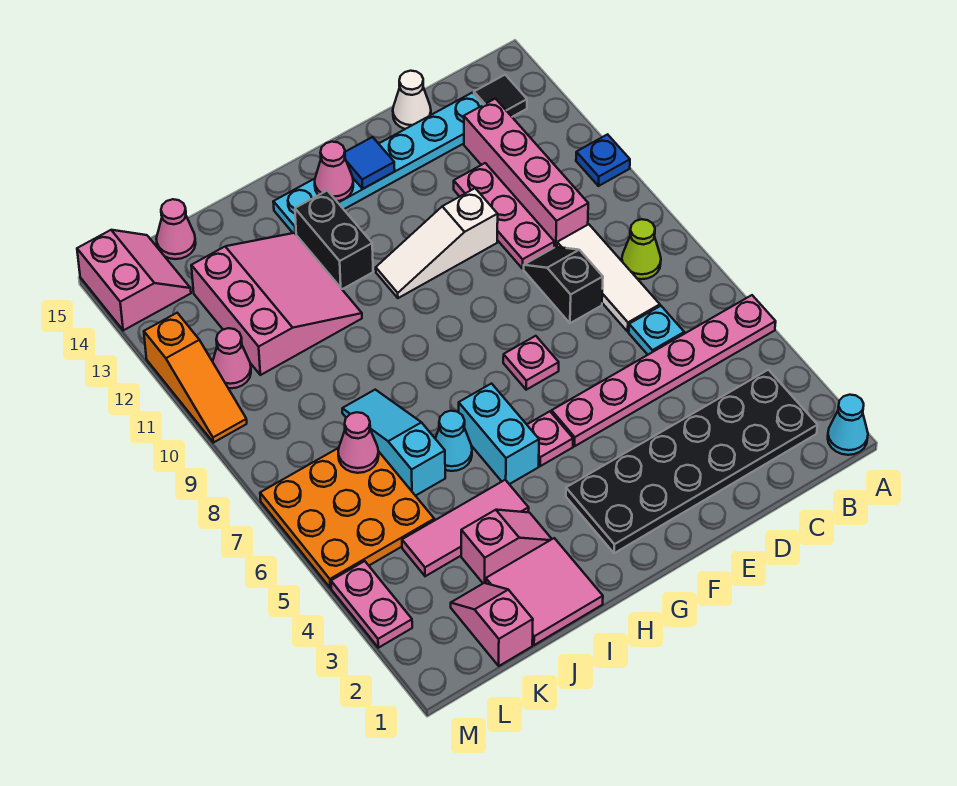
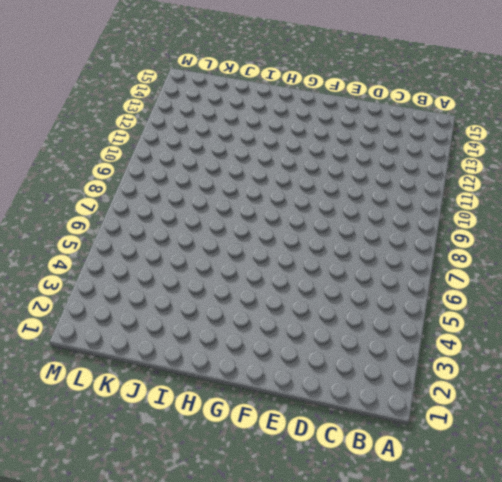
none -> cyan cone A1 level 1
none -> pink plate A5:F5 level 1
none -> blue plate A11 level 1
none -> black plate B2:G3 level 1

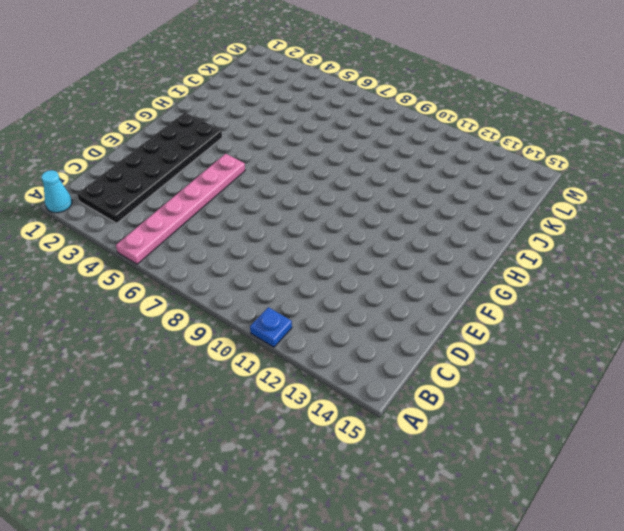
none -> lime cone B8 level 1
none -> black tile B14 level 1
none -> cyan plate C6 level 1
none -> white tile C7:C9 level 1

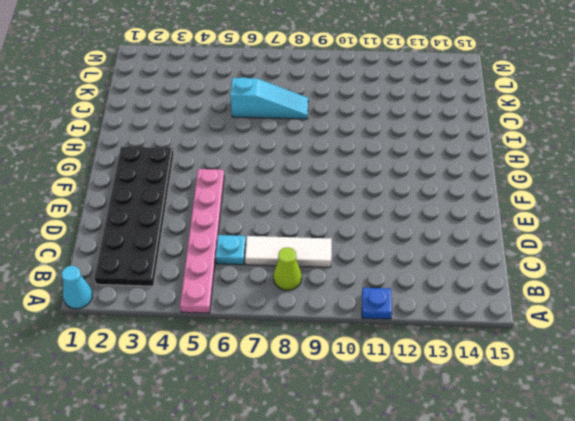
none -> black tile B14 level 1
none -> pink brick C10:C13 level 1
none -> cyan plate C14:H14 level 1
none -> black slope D8:D9 level 1 top 8

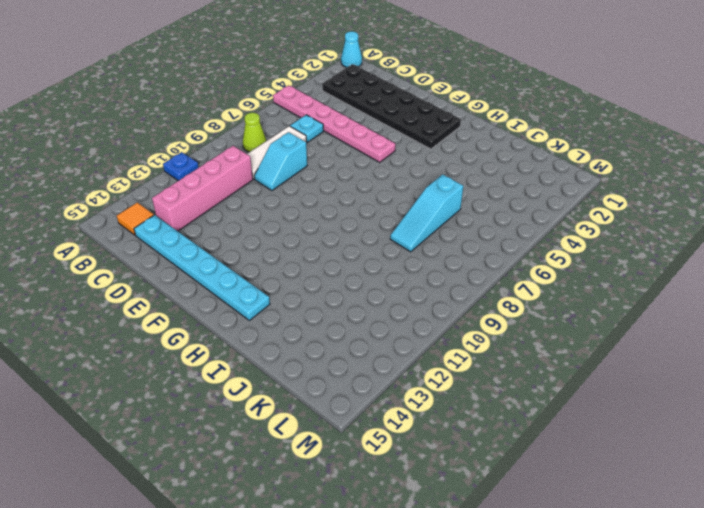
orange tile B14 level 1 -> black tile B14 level 1
cyan slope D8:D9 level 1 top 8 -> black slope D8:D9 level 1 top 8
none -> pink plate D10:D12 level 1
none -> white cone D15 level 1
none -> white slope E11:G11 level 1 top E
none -> pink plate F7 level 1

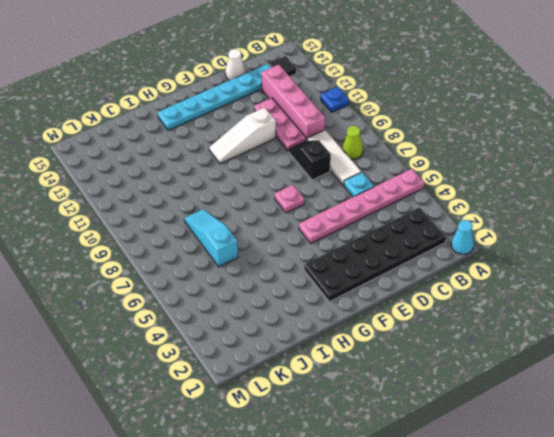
none -> pink plate G5 level 1
none -> cyan brick H5:H6 level 1
none -> black brick H12:H13 level 1
none -> pink tile I1:J2 level 1

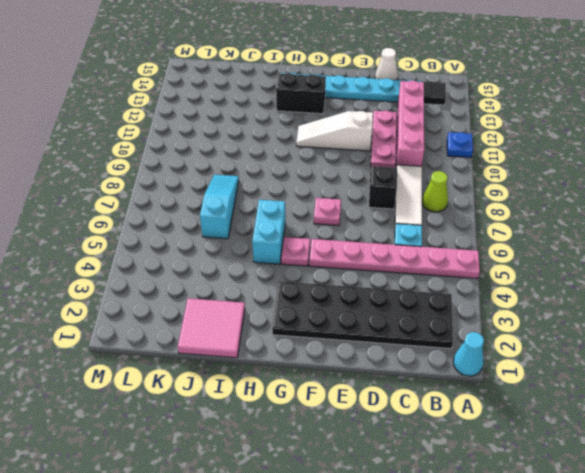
black brick G13:H13 level 1 -> black brick H12:H13 level 1
none -> pink slope I3:J3 level 1 top J
none -> pink tile I4:K4 level 1
none -> cyan cone I6 level 1
none -> pink slope I11:K13 level 1 top K

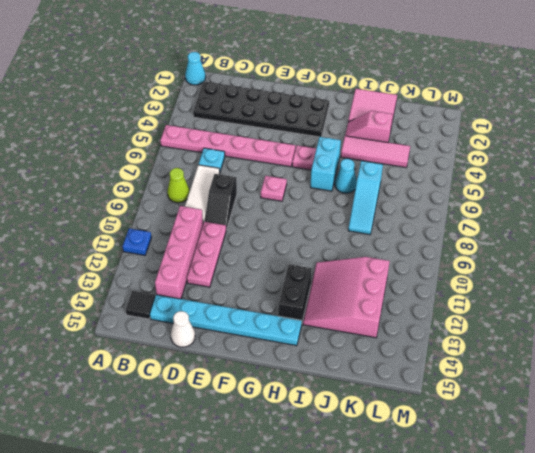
none -> white slope E11:G11 level 1 top E
none -> pink slope K1:K2 level 1 top 1
none -> orange plate K5:M7 level 1
none -> pink cone K15 level 1

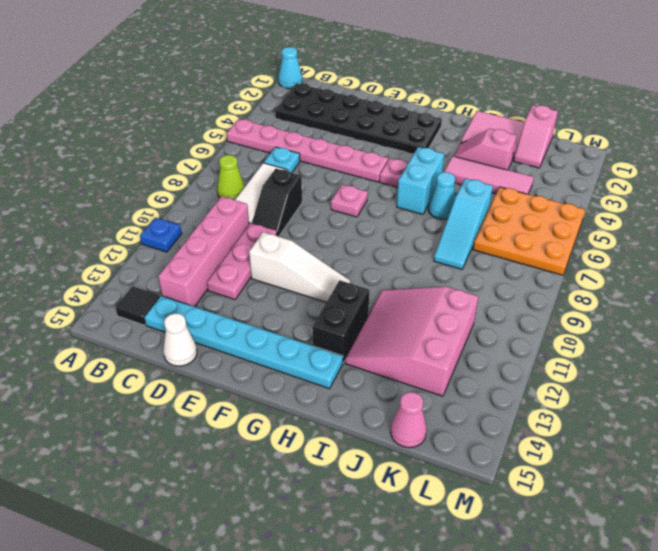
none -> pink cone L11 level 1
none -> pink slope L14:M15 level 1 top M
none -> pink plate M3:M4 level 1
none -> orange slope M10:M12 level 1 top 12

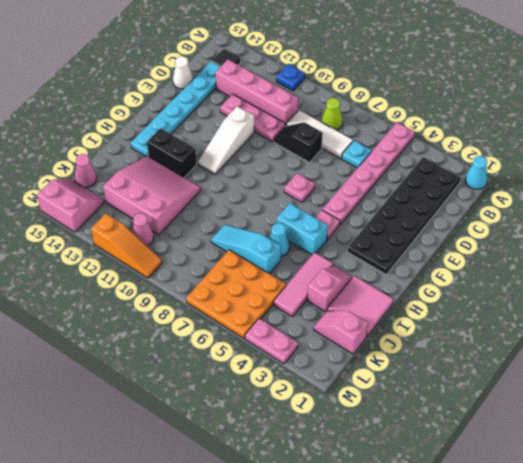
none -> blue tile F14 level 2
none -> pink cone G14 level 2
none -> pink cone K7 level 2

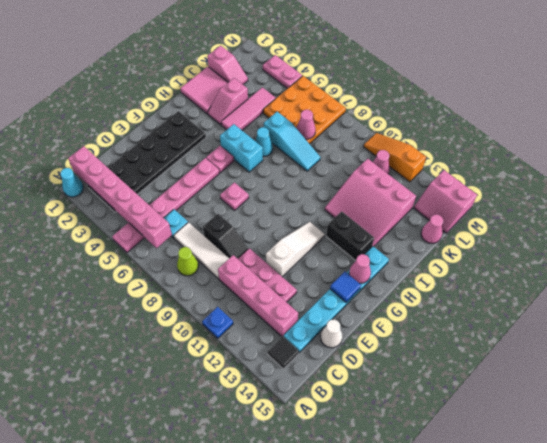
pink brick B1:B6 level 2 -> none

